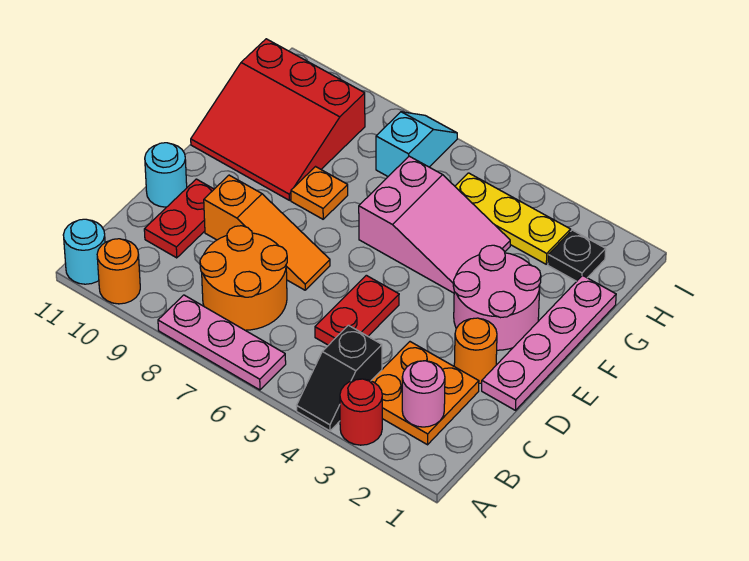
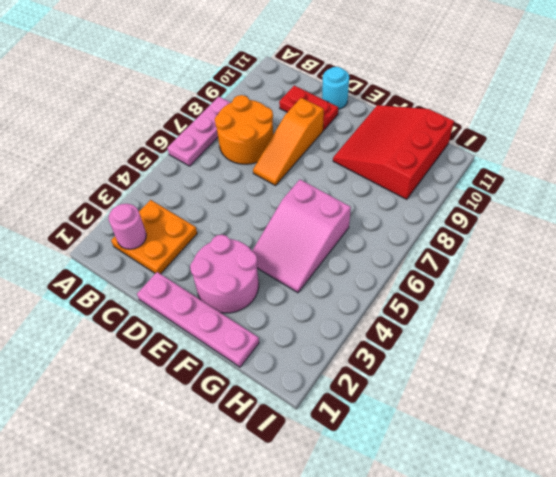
none -> red round brick A3 level 1
none -> black slope A4:B4 level 1 top B
none -> orange round brick A10 level 1

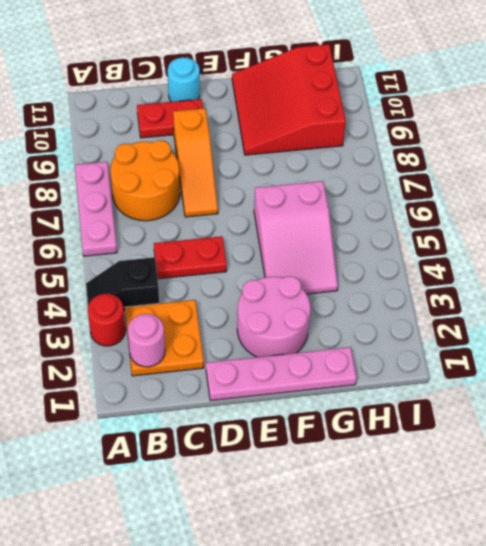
none -> orange round brick A10 level 1
none -> cyan round brick A11 level 1
none -> orange round brick D2 level 1

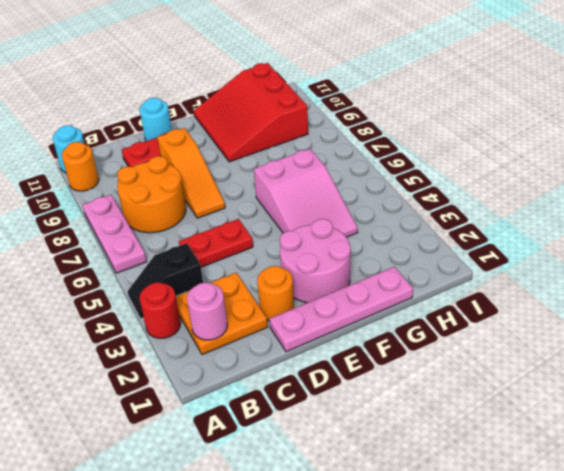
none -> orange plate F8 level 1
none -> black plate H2 level 1
none -> yellow plate H3:H5 level 1

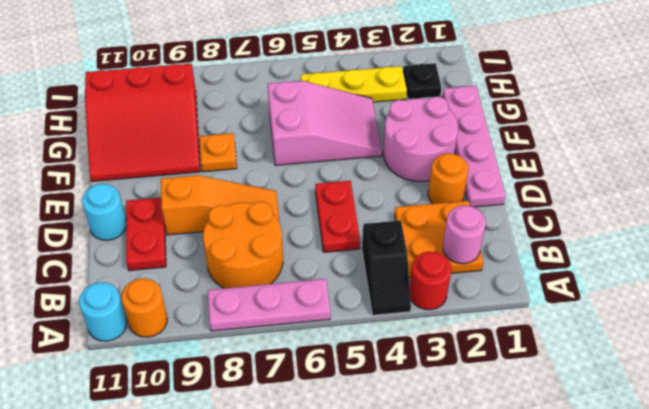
none -> cyan slope H7:I7 level 1 top H

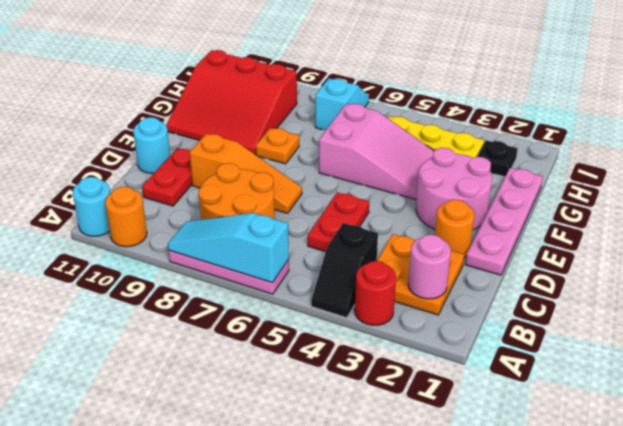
cyan slope A6:A8 level 2 top 6 -> none

